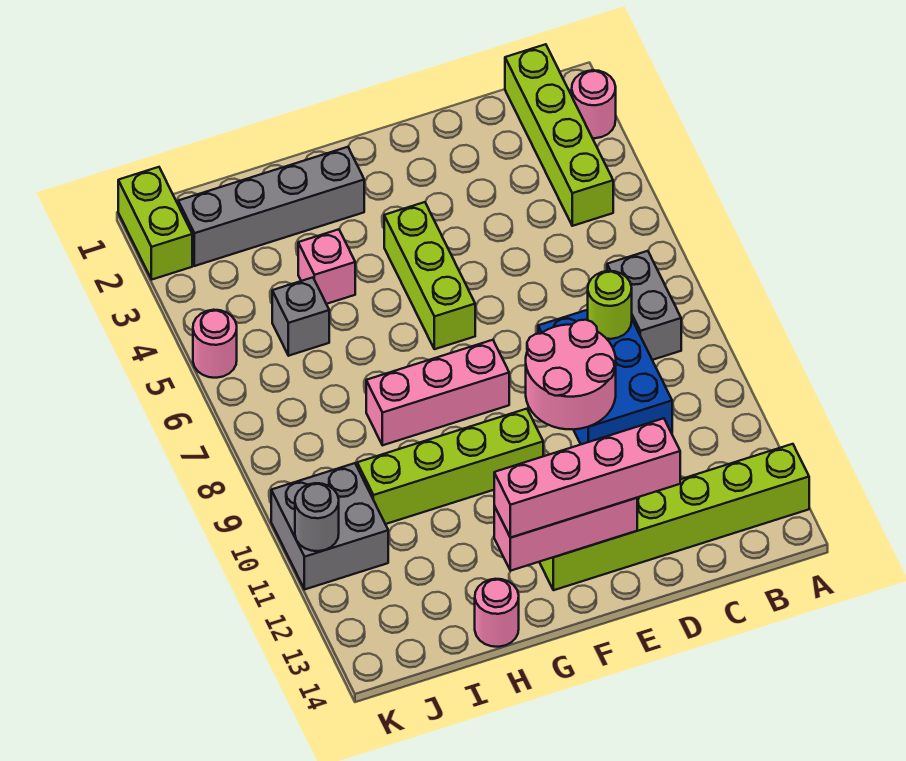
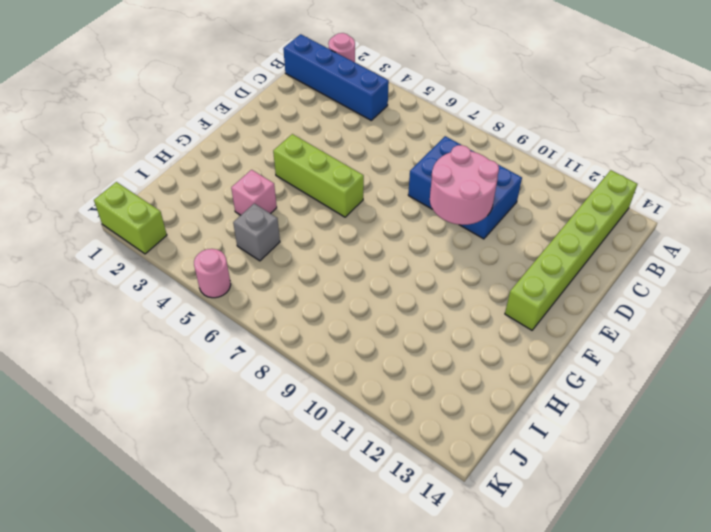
blue brick B1:B4 level 1 -> lime brick B1:B4 level 1
none -> grey brick B7:B8 level 1
none -> pink brick F8:H8 level 1
none -> lime brick F10:I10 level 1

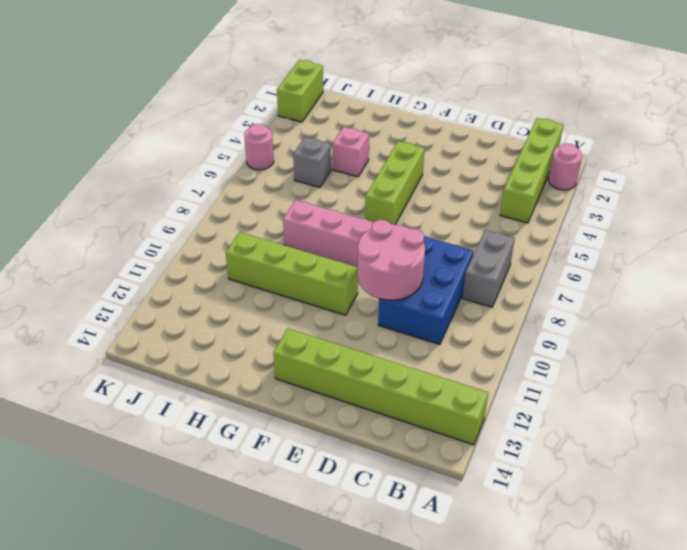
none -> grey brick G2:J2 level 1
none -> pink round brick H14 level 1
none -> grey brick J10:K11 level 1

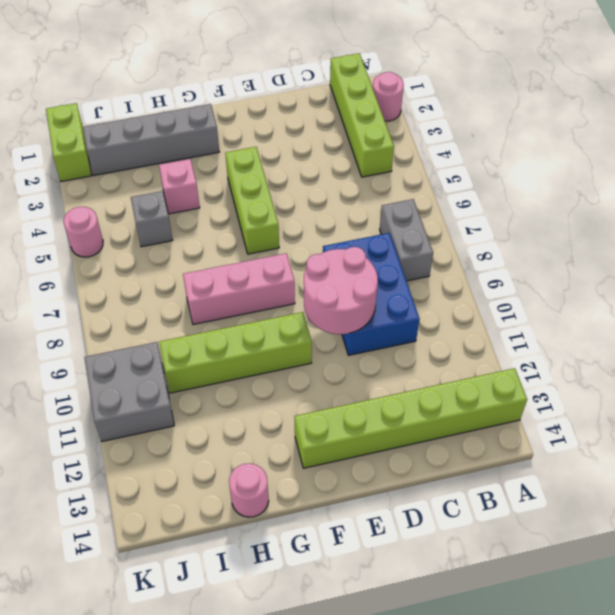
none -> lime round brick C8 level 2
none -> pink brick E13:G13 level 2
none -> grey round brick K11 level 2

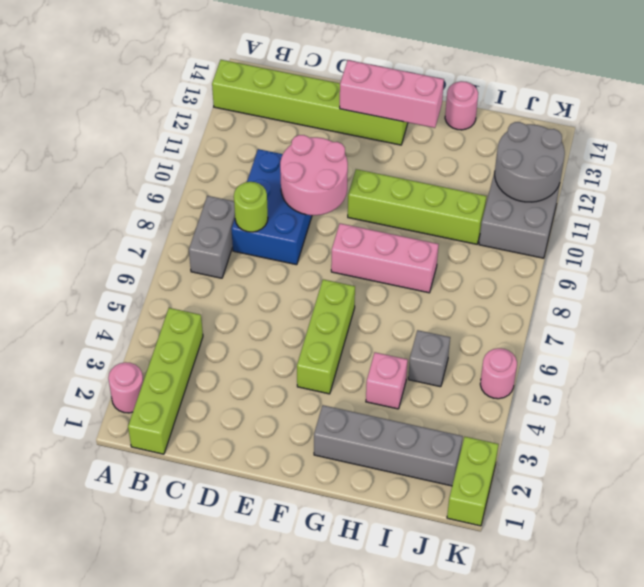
grey round brick J11:K12 level 2 -> grey round brick K11 level 2
none -> pink brick D13:G13 level 3

